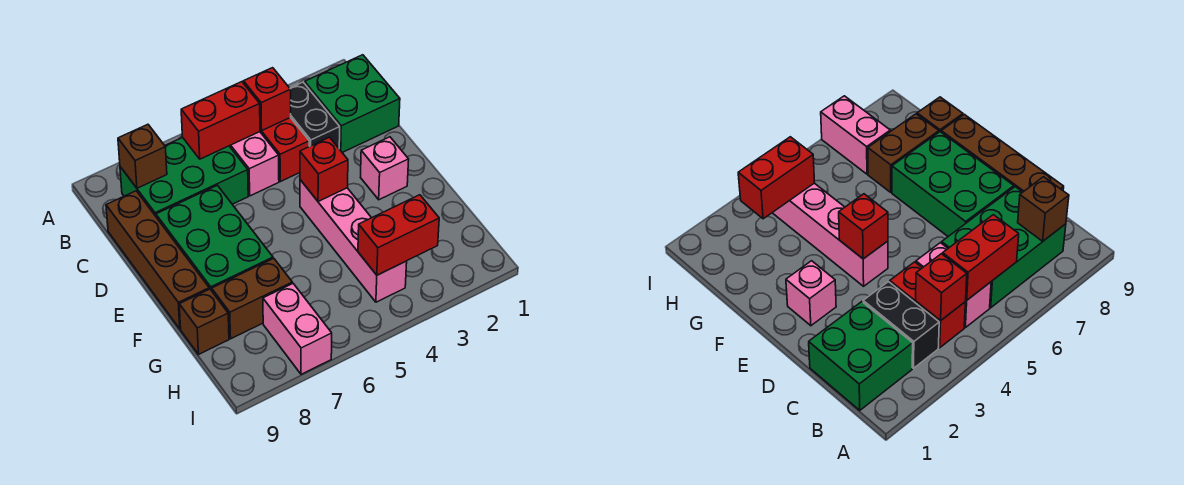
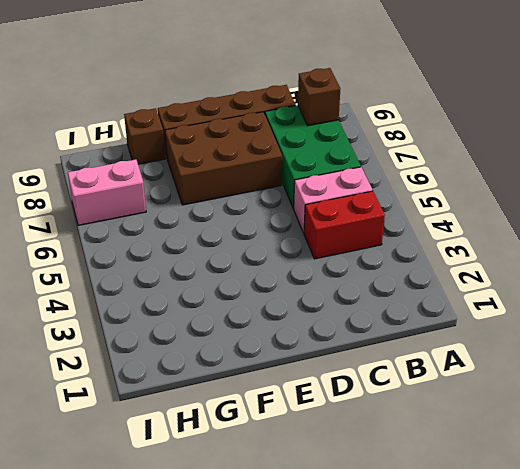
brown brick D7:F8 level 1 -> green brick D7:F8 level 1
none -> green brick B1:C2 level 1
none -> black brick B3:C3 level 1
none -> pink brick E2 level 1

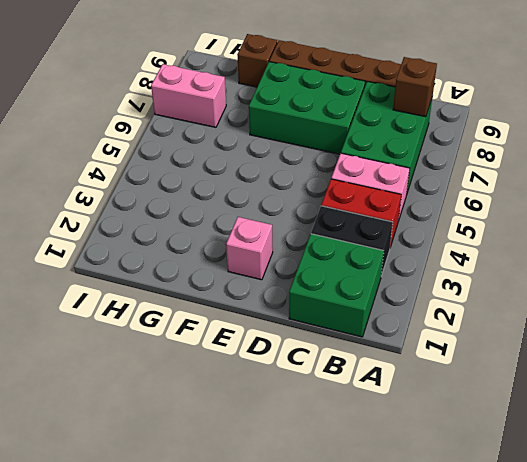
none -> pink brick E4:H4 level 1
none -> brown brick G7:G8 level 1
none -> red brick B4 level 2

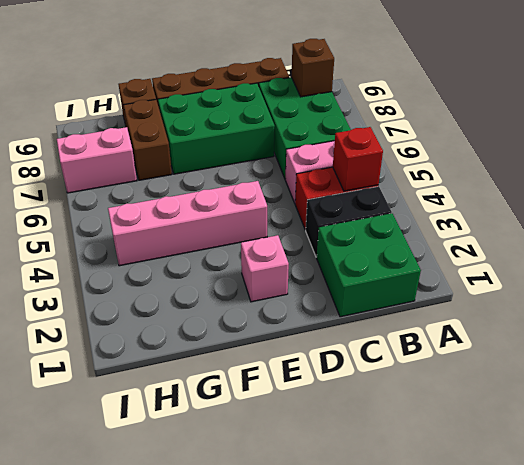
none -> red brick B5:B6 level 2
none -> red brick E4 level 2
none -> red brick H3:H4 level 2

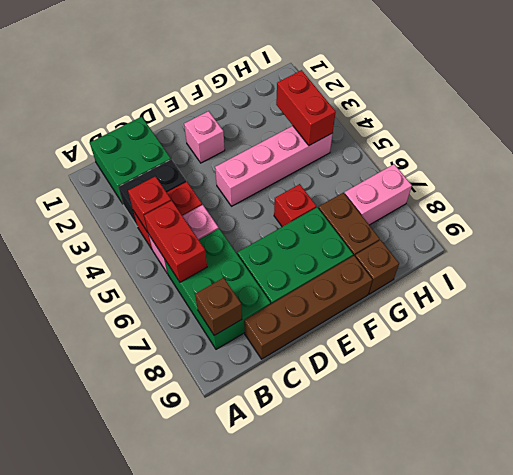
red brick F6 level 1 -> red brick E4 level 2

